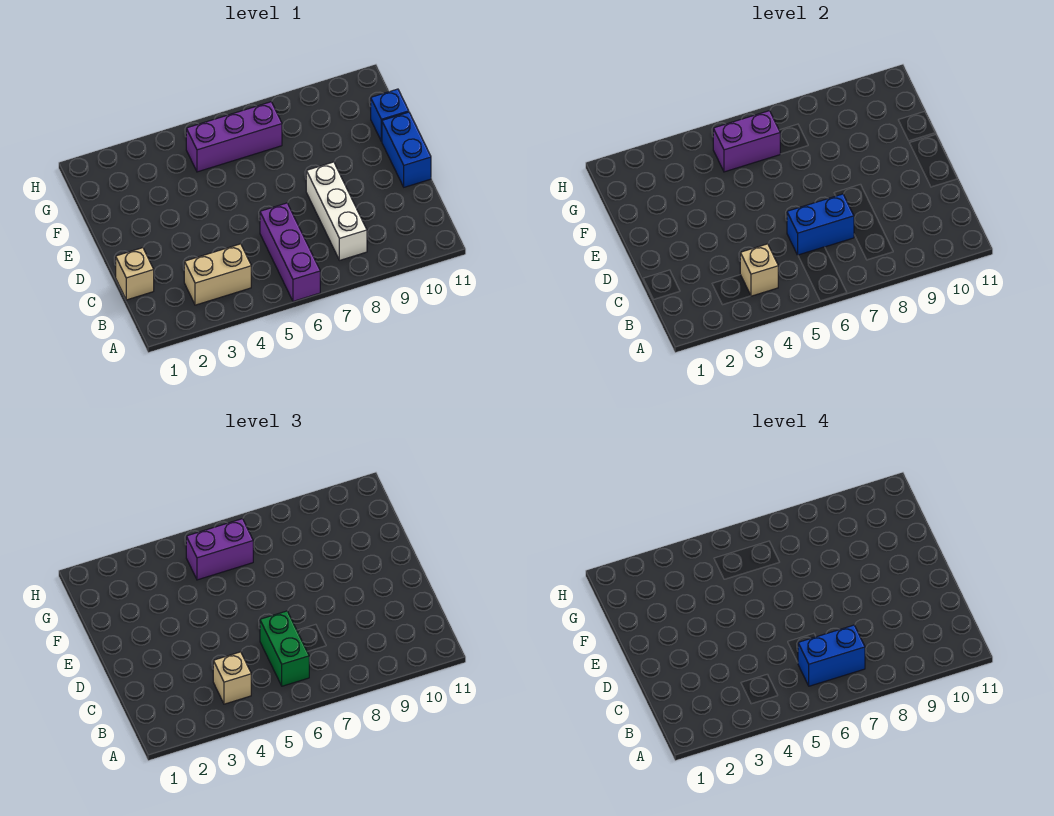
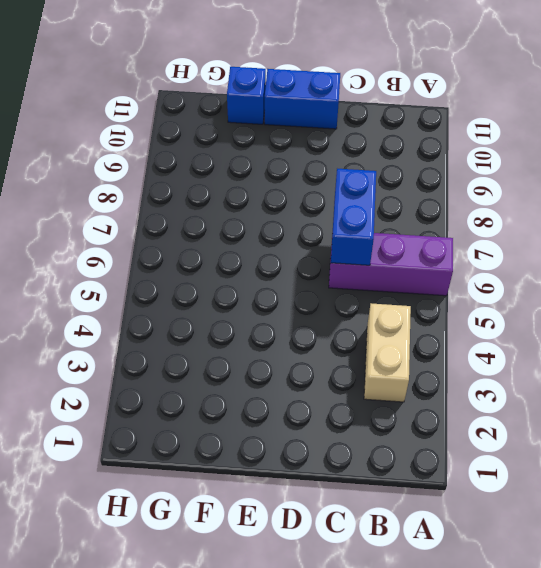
none -> white brick B8:D8 level 1
none -> tan brick C1 level 1
none -> purple brick G5:G7 level 1

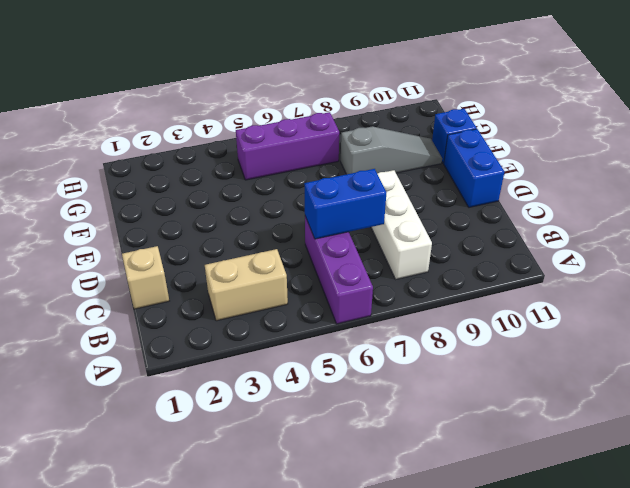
grey slope F8:F10 level 1 top 8 -> none
none -> tan brick B4 level 2
none -> purple brick G5:G6 level 2
none -> tan brick B4 level 3

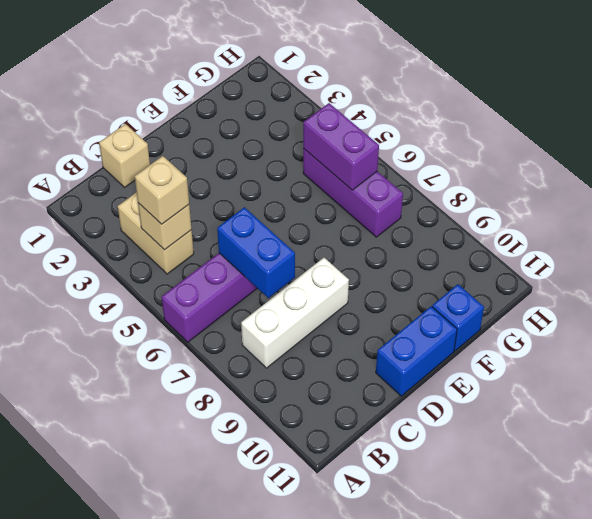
none -> green brick B6:C6 level 3
none -> purple brick G5:G6 level 3
none -> blue brick B6:B7 level 4

